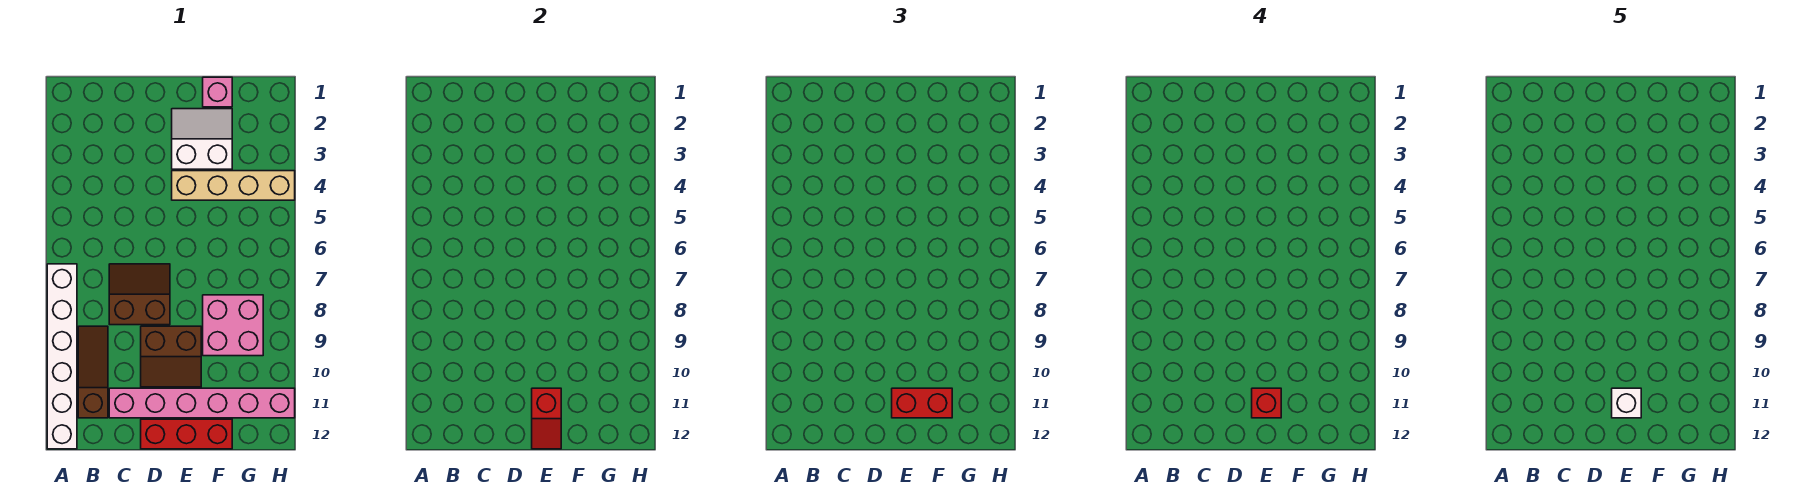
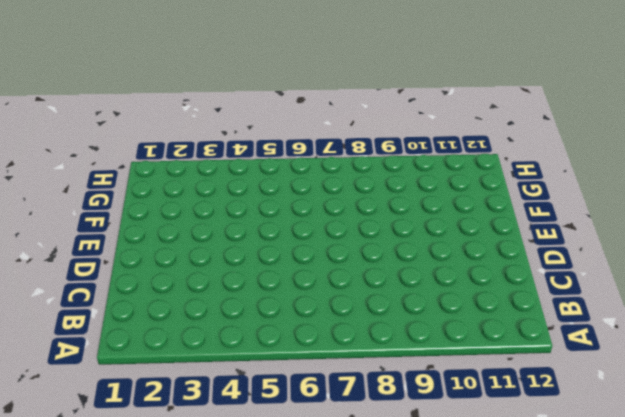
none -> white brick A7:A12 level 1
none -> brown slope B9:B11 level 1 top 11
none -> brown slope C7:D8 level 1 top 8

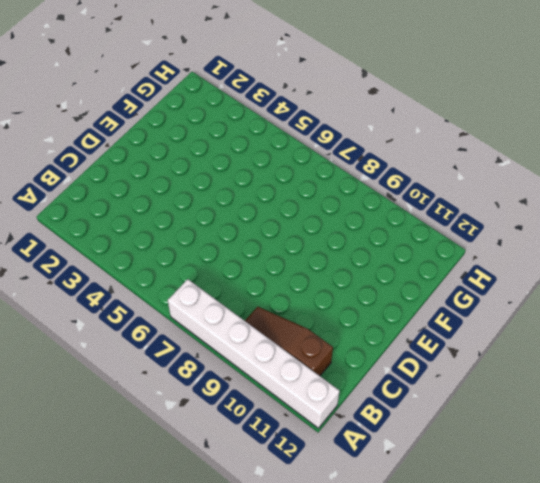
none -> brown slope C7:D8 level 1 top 8
none -> pink brick C11:H11 level 1
none -> brown slope D9:E10 level 1 top 9

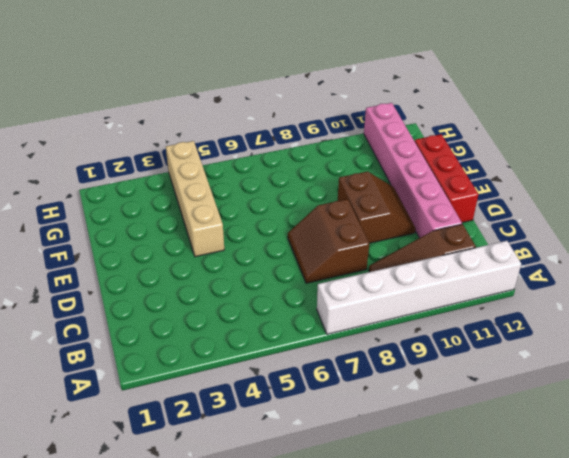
none -> white slope E2:F3 level 1 top 3
none -> pink brick F1 level 1
none -> pink brick F8:G9 level 1

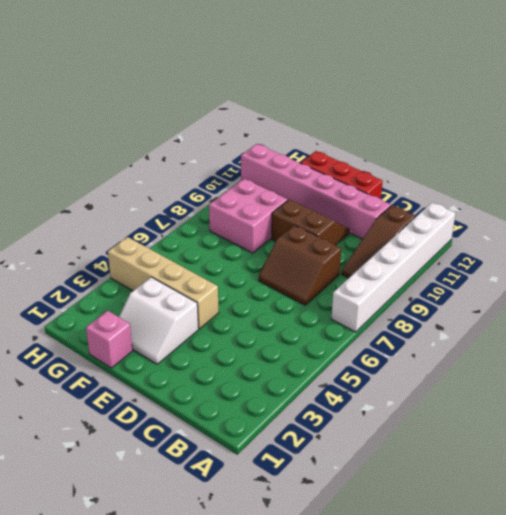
none -> red slope E11:E12 level 2 top 11
none -> red brick E11:F11 level 3
none -> red brick E11 level 4

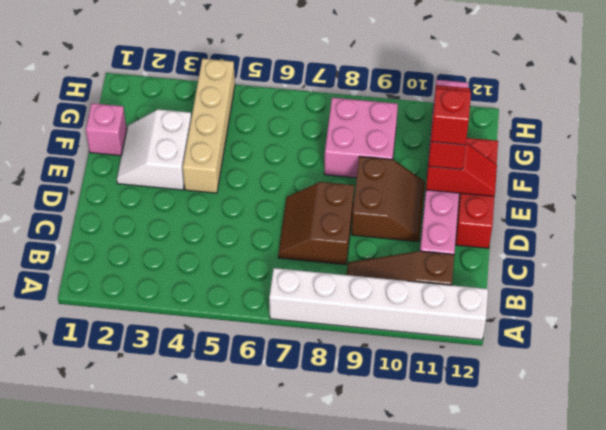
none -> white brick E11 level 5

